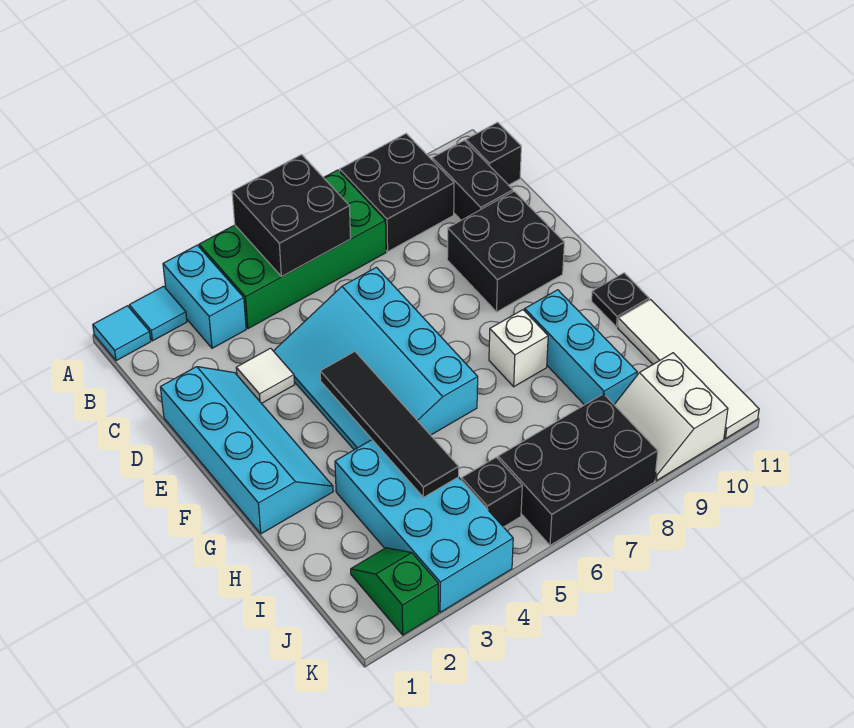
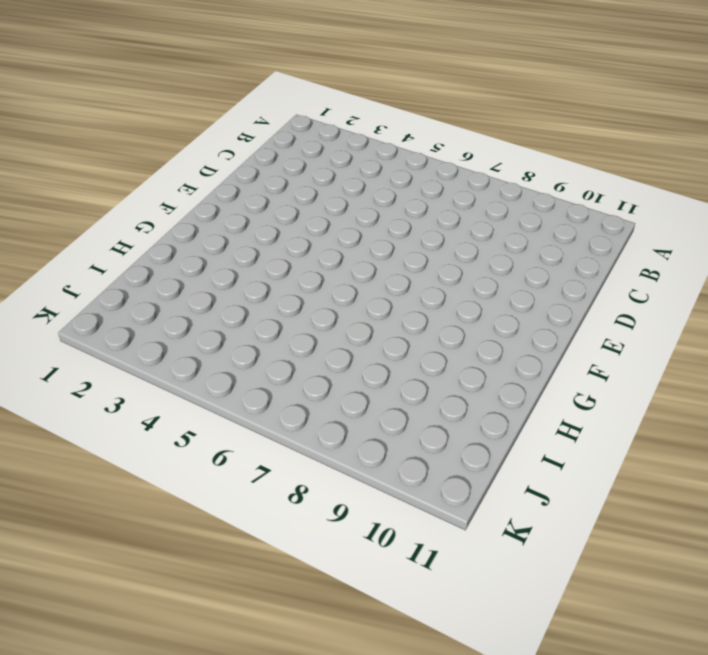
none -> cyan tile A1 level 1
none -> cyan tile A2 level 1
none -> cyan brick A3:B3 level 1

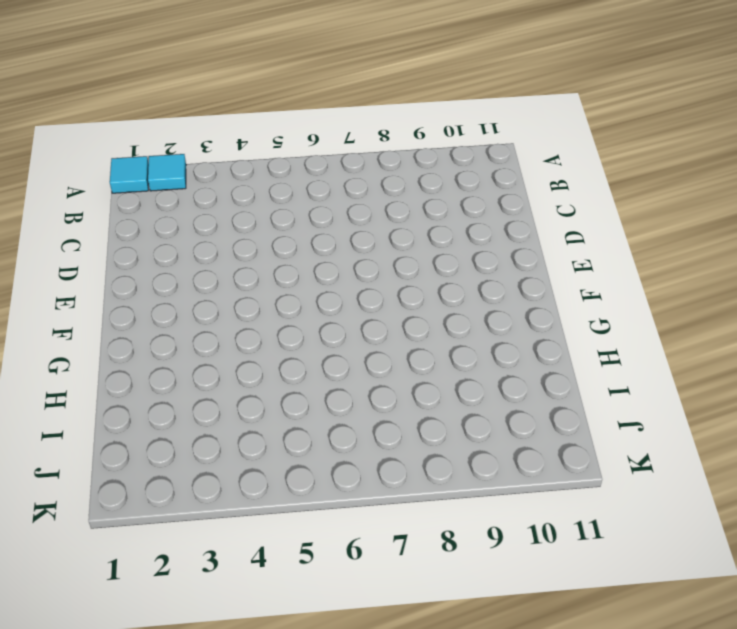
none -> cyan brick A3:B3 level 1
none -> green brick A4:B7 level 1
none -> black brick A8:B9 level 1

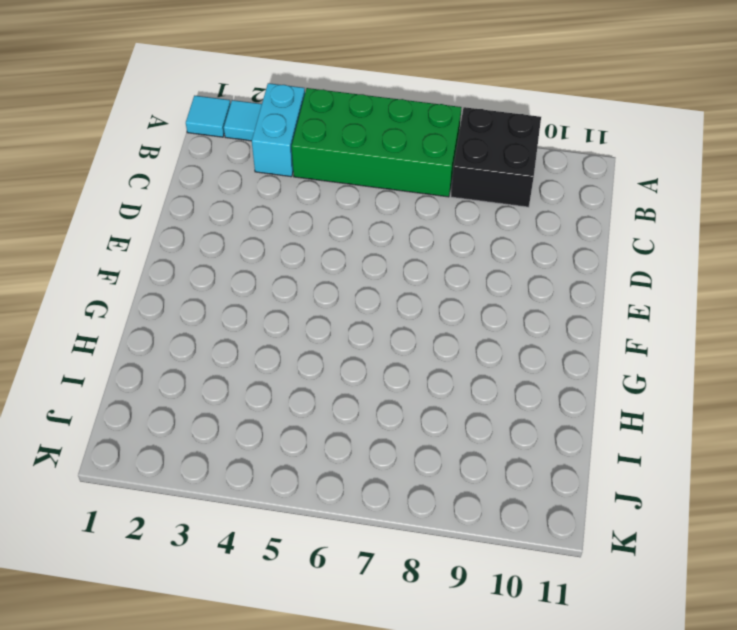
none -> black brick B10:C10 level 1
none -> black brick B11 level 1
none -> cyan slope D1:G2 level 1 top 1

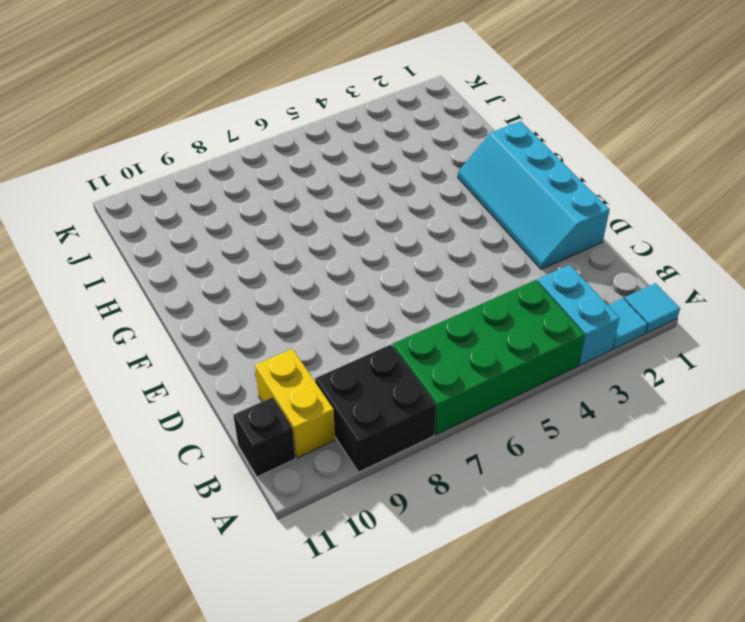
yellow brick B10:C10 level 1 -> black brick B10:C10 level 1
none -> white tile D3 level 1
none -> cyan slope D4:G6 level 1 top 6
none -> black brick D9:E10 level 1

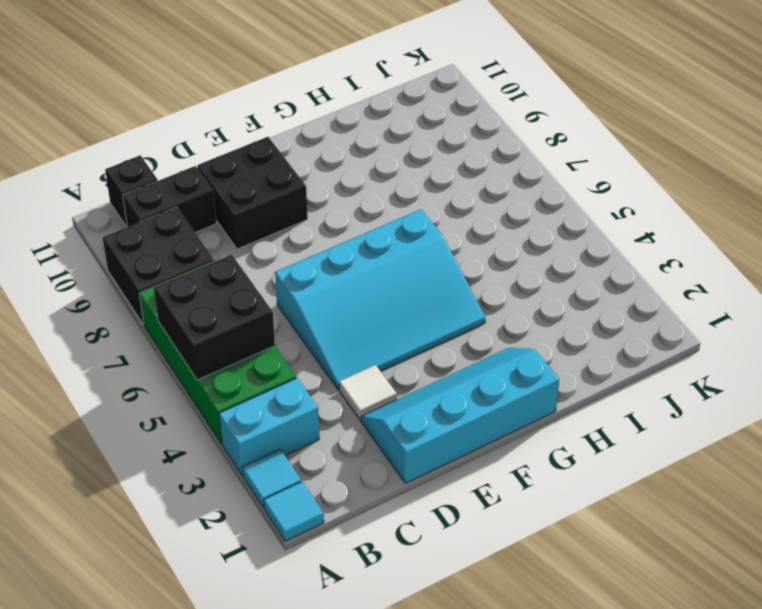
none -> white brick G8 level 1
none -> cyan brick G9:I9 level 1
none -> black plate G11 level 1

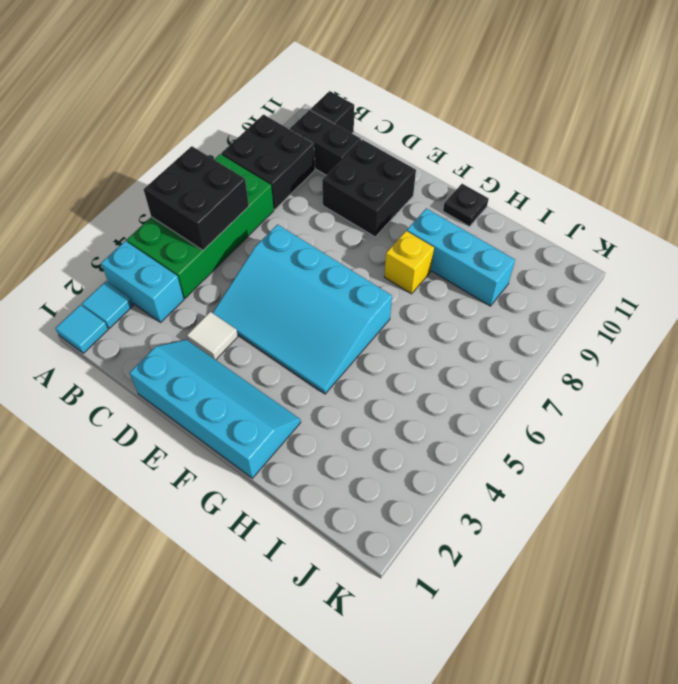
yellow brick G8 level 1 -> white brick G8 level 1
none -> cyan brick H3:K4 level 1
none -> white tile H11:K11 level 1
none -> green slope J2:K2 level 1 top K

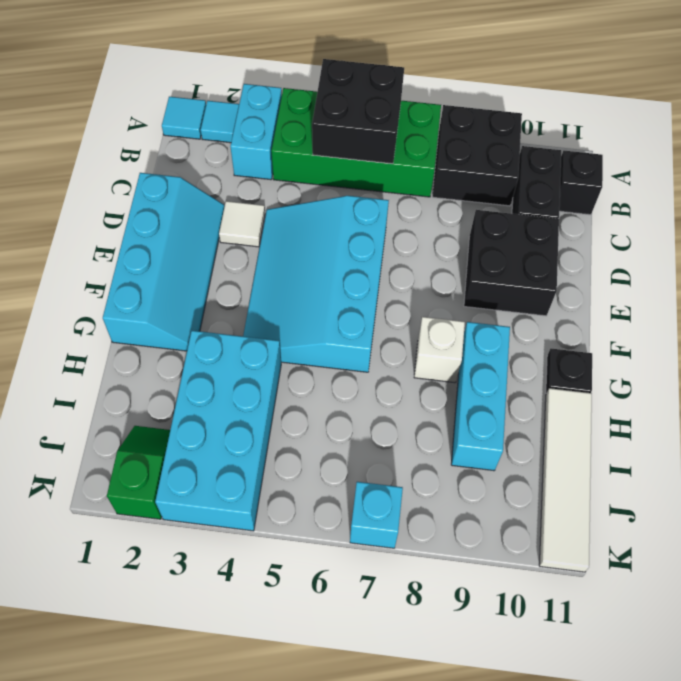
cyan brick K7 level 1 -> black brick J6:K8 level 1
none -> black brick J5 level 1
none -> white slope J9:K10 level 1 top 10
none -> black tile F4:I4 level 2

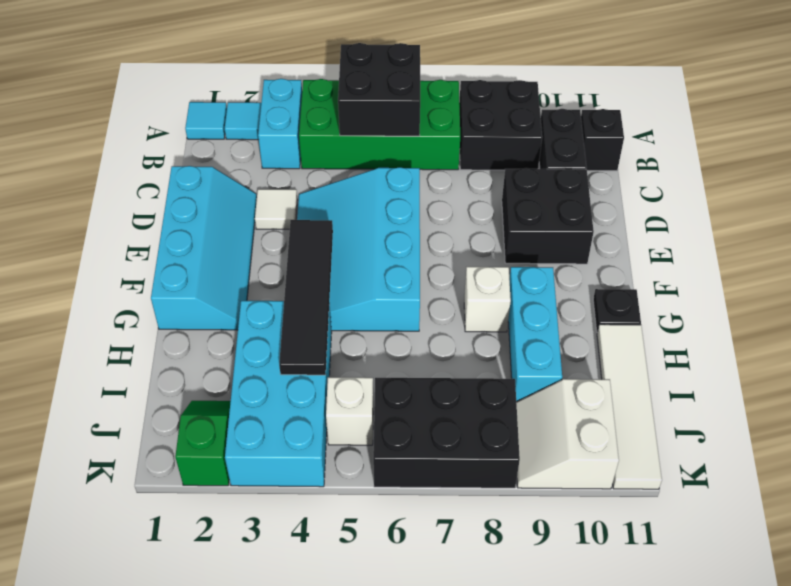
white brick J5 level 1 -> black brick J5 level 1

